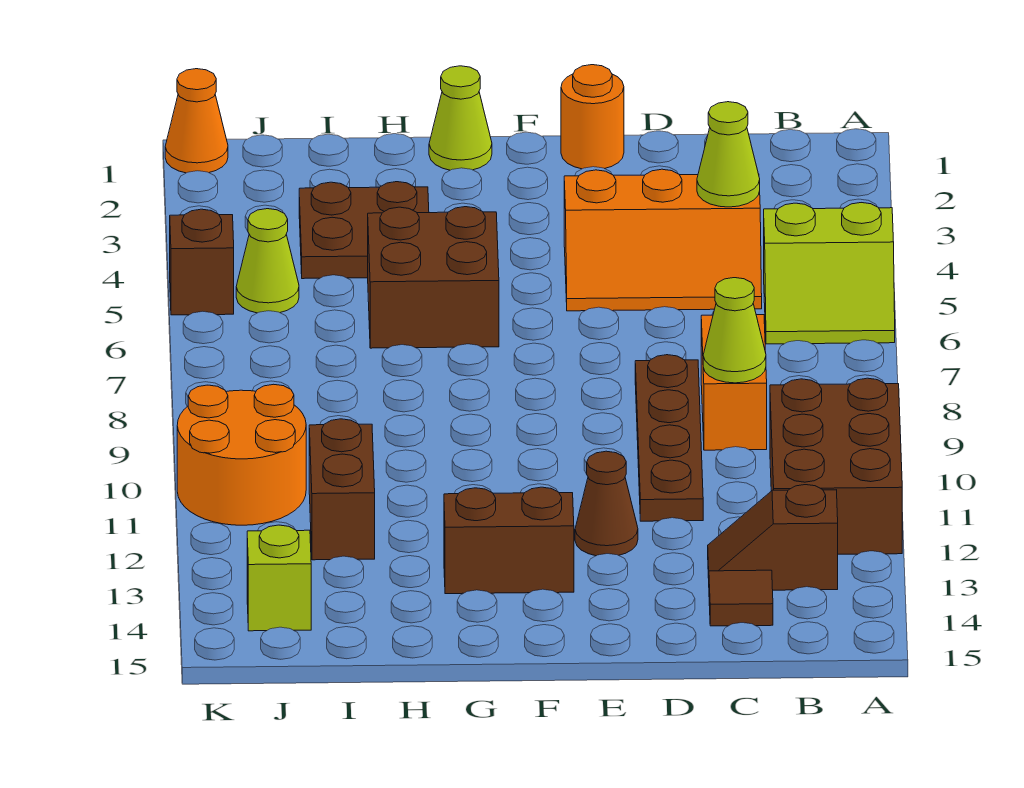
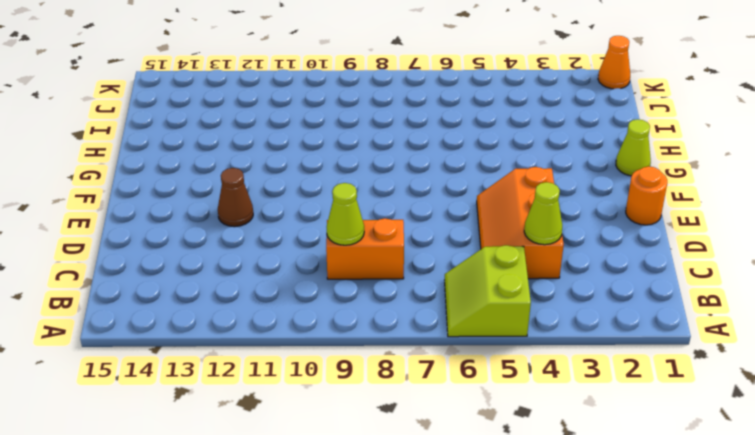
none -> brown brick A10:B12 level 1
none -> brown slope B13:C13 level 1 top B
none -> brown tile C14 level 1

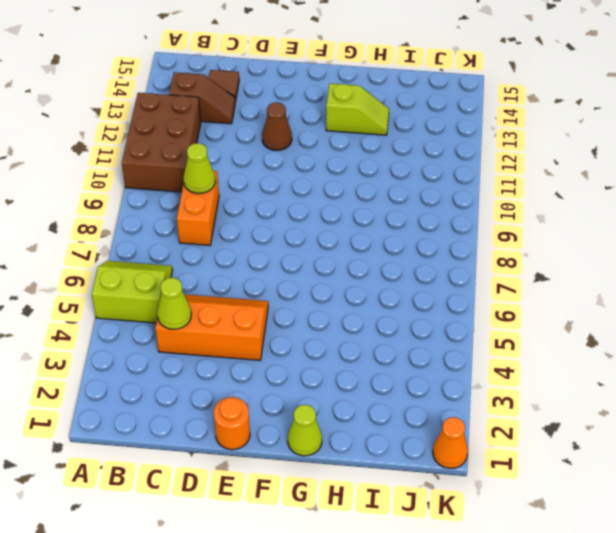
lime slope G13:H13 level 1 top G -> brown brick F13:G13 level 1
none -> brown plate D8:D11 level 1
none -> brown brick G5:H6 level 1
none -> brown plate H3:I4 level 1

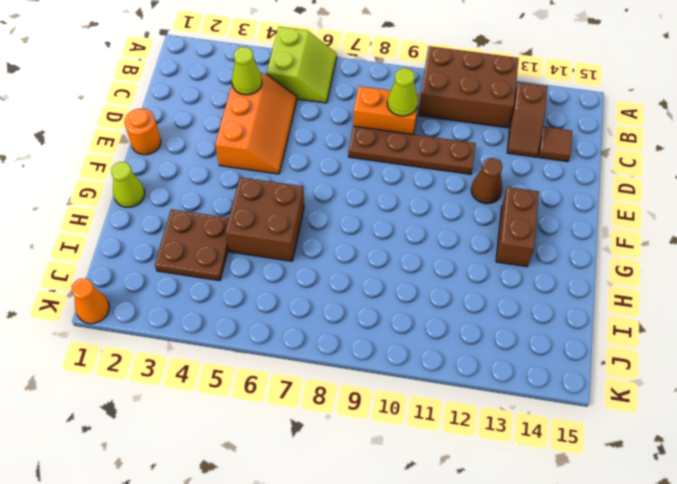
none -> brown brick I11:I12 level 1
none -> lime cone J5 level 1
none -> orange round brick J10:K11 level 1

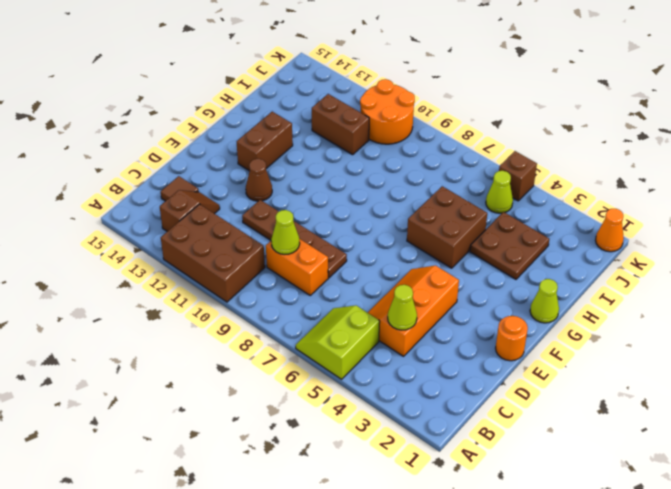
none -> lime brick J14 level 1

